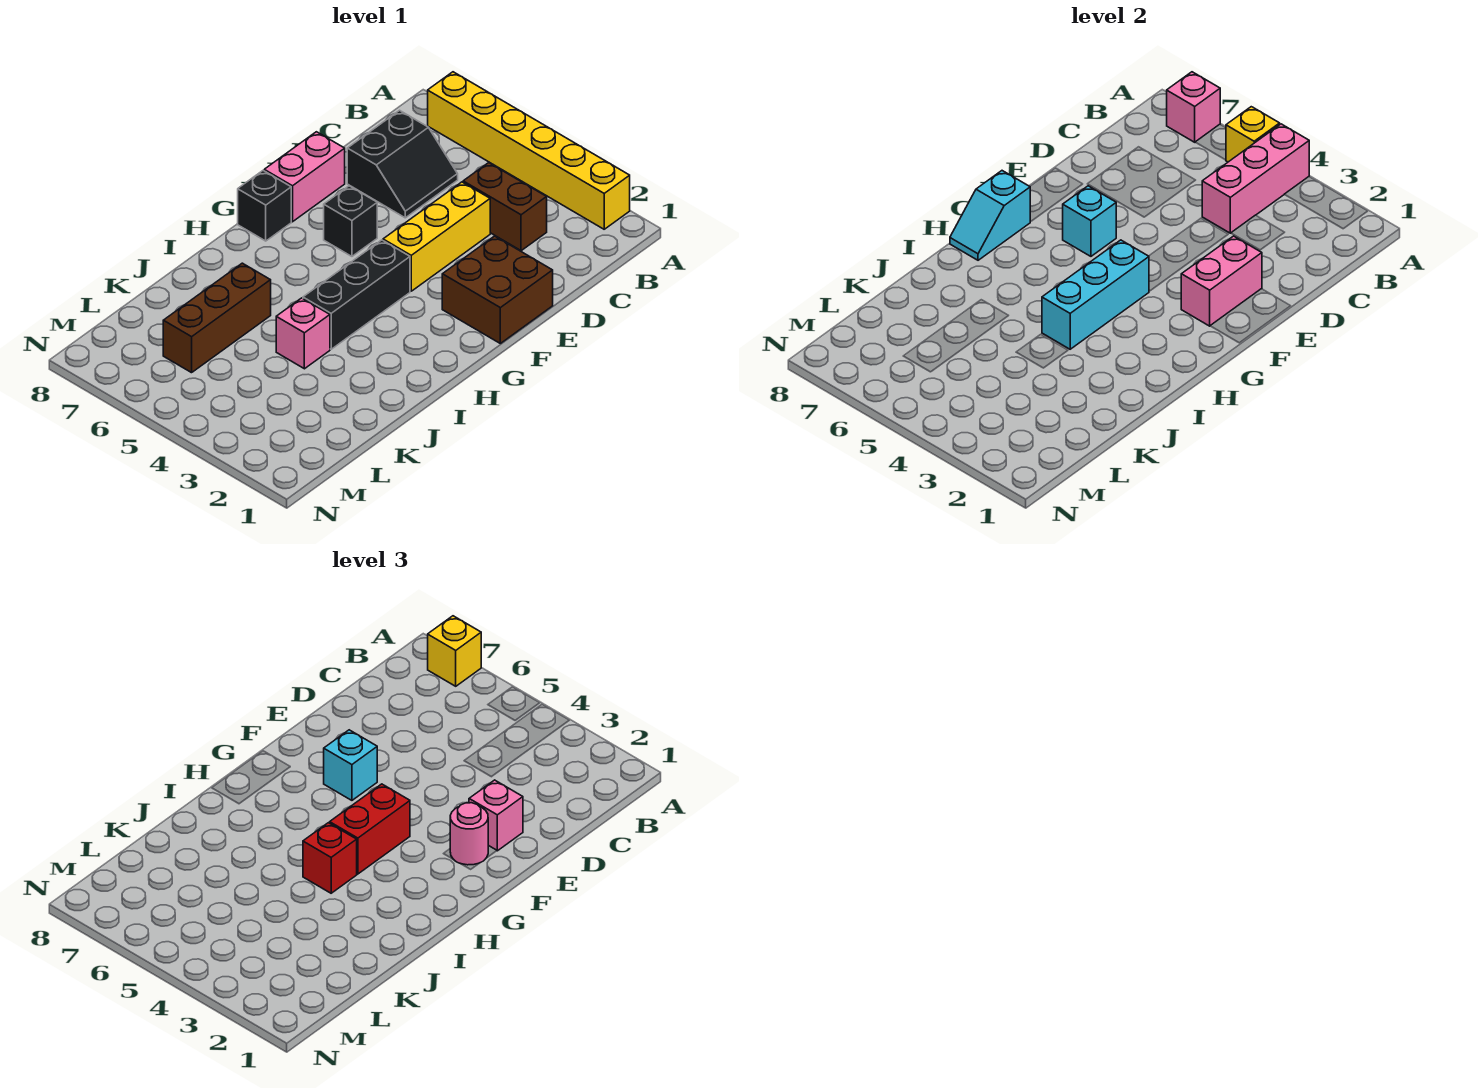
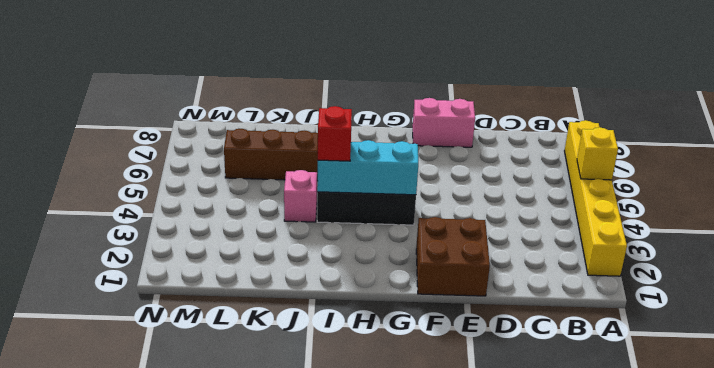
none -> brown brick C3:C4 level 1
none -> black slope C6:D7 level 1 top 7
none -> yellow brick D4:F4 level 1

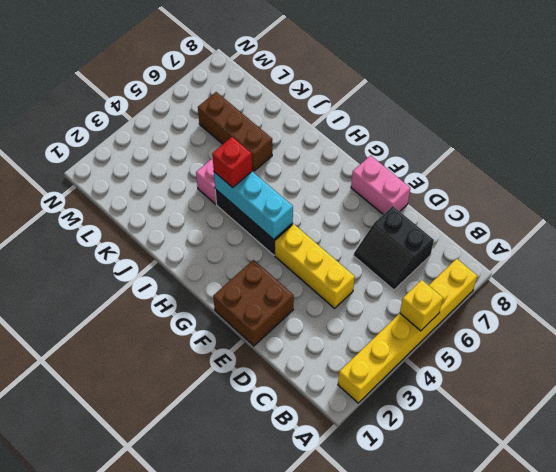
none -> brown brick C3:C4 level 1
none -> black brick F6 level 1
none -> black brick G8 level 1

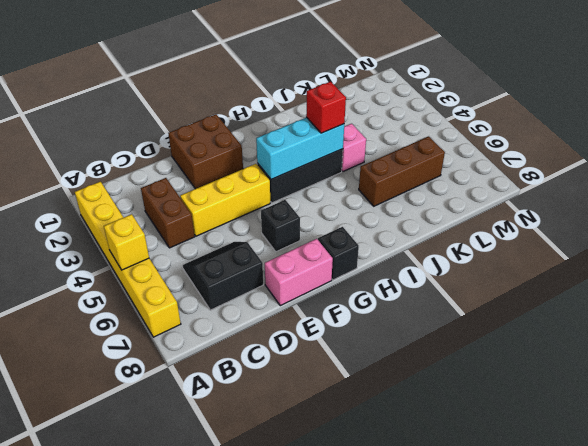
none -> pink brick A4:C4 level 2
none -> pink brick A7 level 2
none -> pink brick E2:F2 level 2

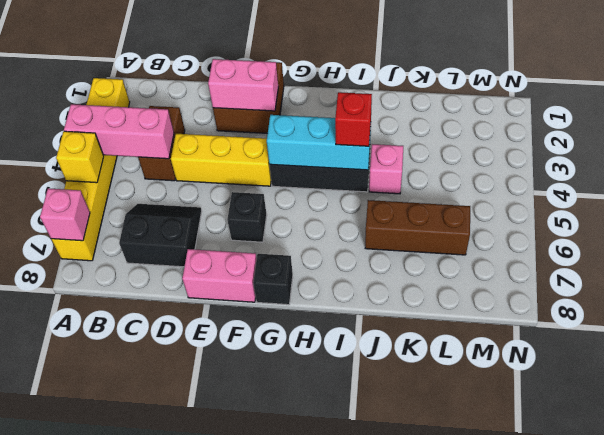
none -> cyan brick F6 level 2
none -> cyan slope G8:H8 level 2 top G
none -> yellow brick A7 level 3

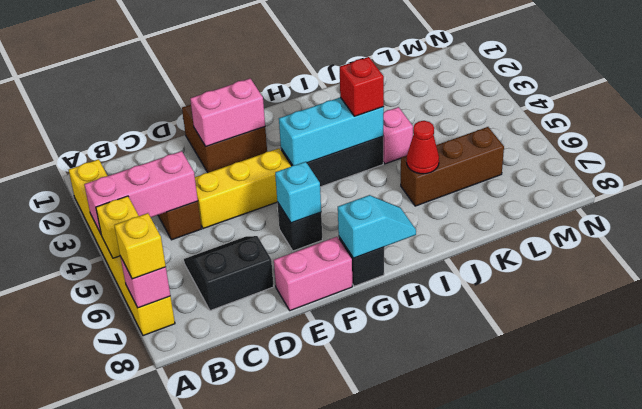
red cone J6 level 2 -> none
none -> pink brick E2 level 3
none -> pink round brick F2 level 3
none -> cyan brick F6 level 3

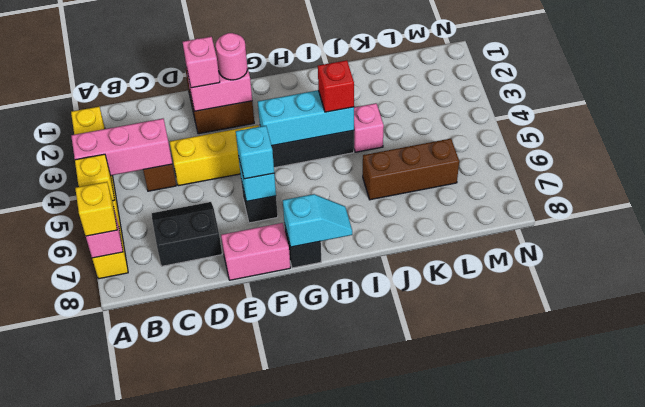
none -> red brick G4:H4 level 3

